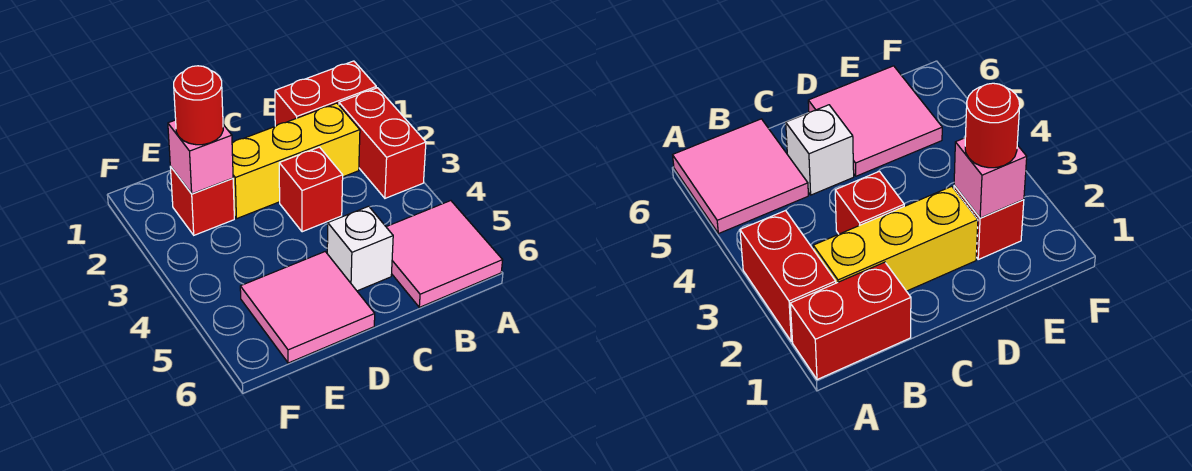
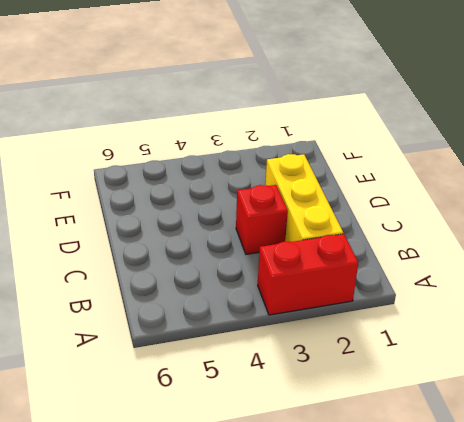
none -> red brick A1:B1 level 1
none -> pink tile A5:B6 level 1

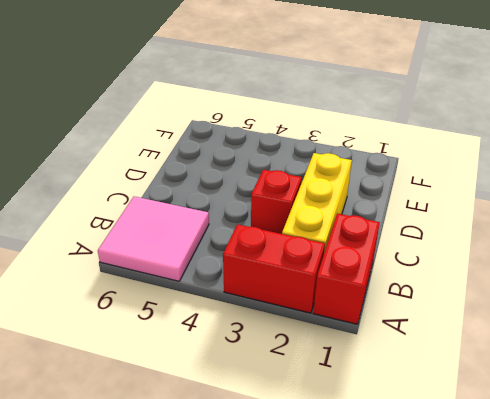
none -> white brick C5 level 1
none -> pink tile D5:E6 level 1

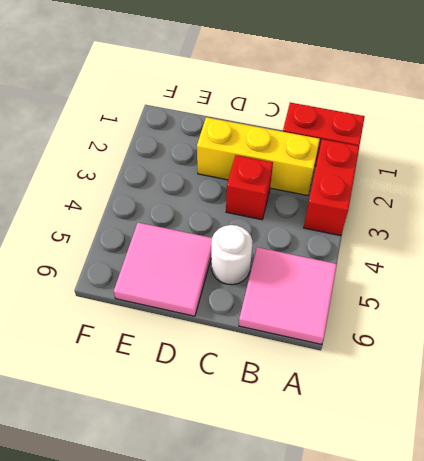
white round brick C5 level 1 -> white brick C5 level 1
none -> red brick E2 level 1
none -> pink brick E2 level 2

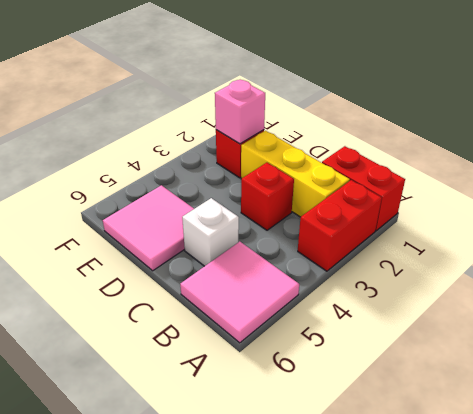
none -> red round brick E2 level 3

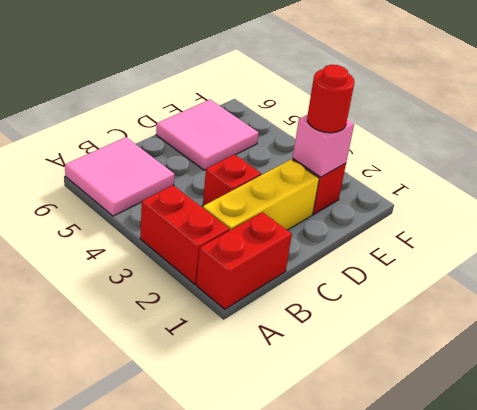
none -> white brick C5 level 1

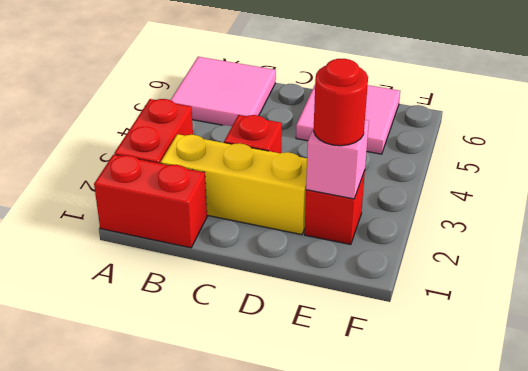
none -> white brick C5 level 1

